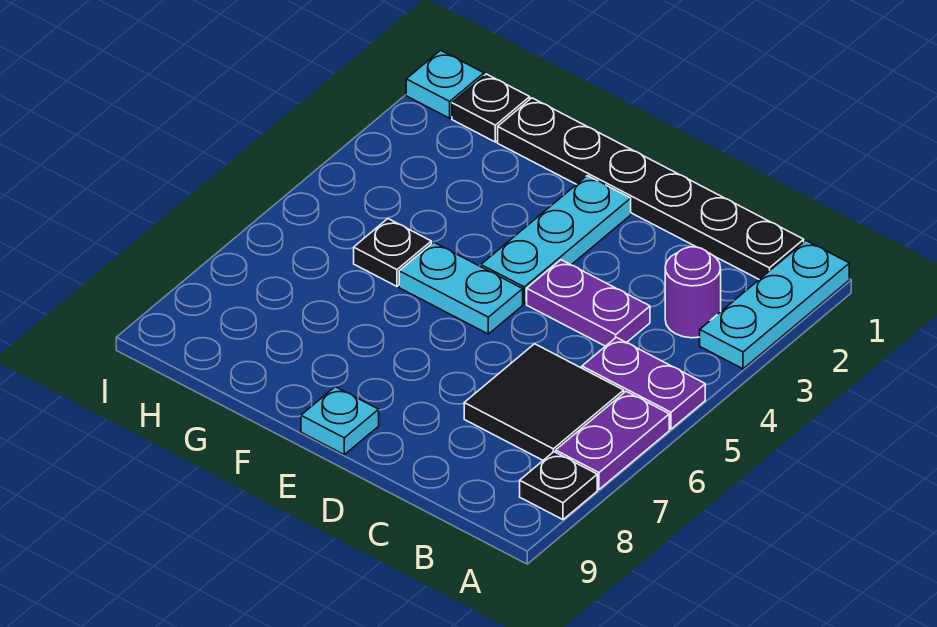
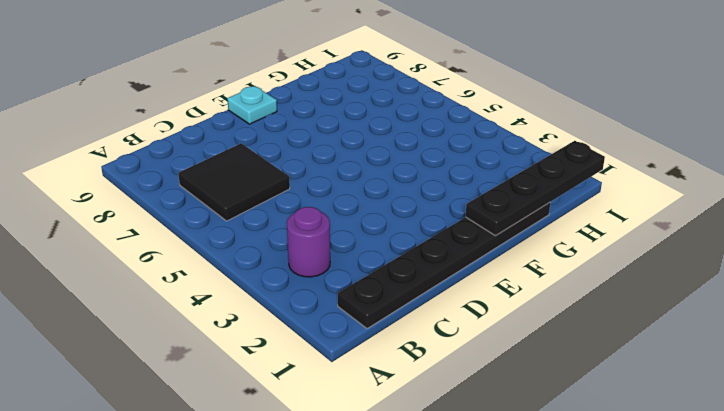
black plate F1:I1 level 2 -> none
none -> cyan plate A1:A3 level 1
none -> purple plate A5:B5 level 1
none -> purple plate A6:A7 level 1

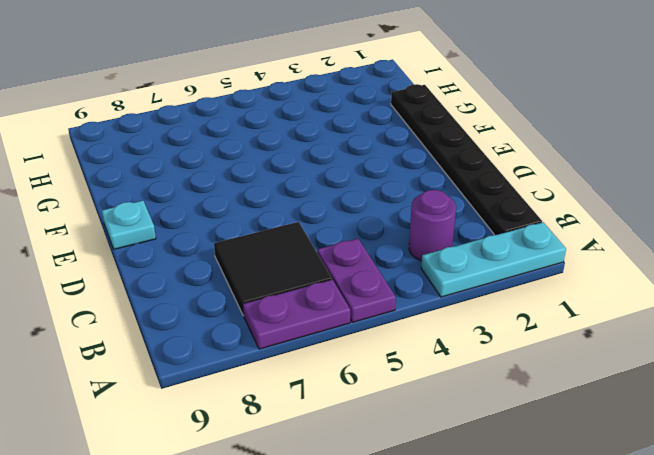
none -> black plate A8 level 1
none -> purple plate C4:D4 level 1
none -> cyan plate E2:E4 level 1

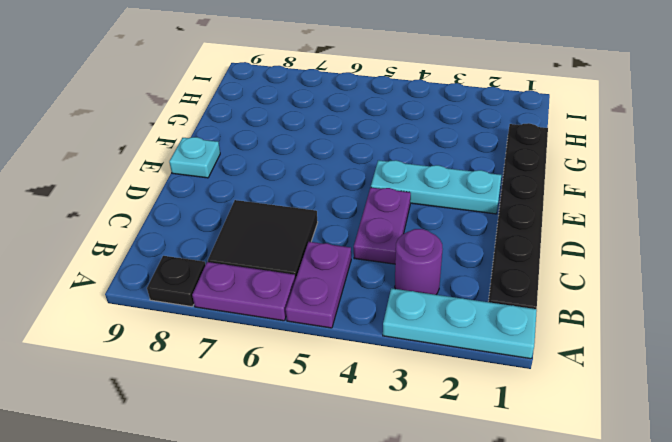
none -> cyan plate E5:F5 level 1
none -> black plate G5 level 1
none -> black plate H1 level 1

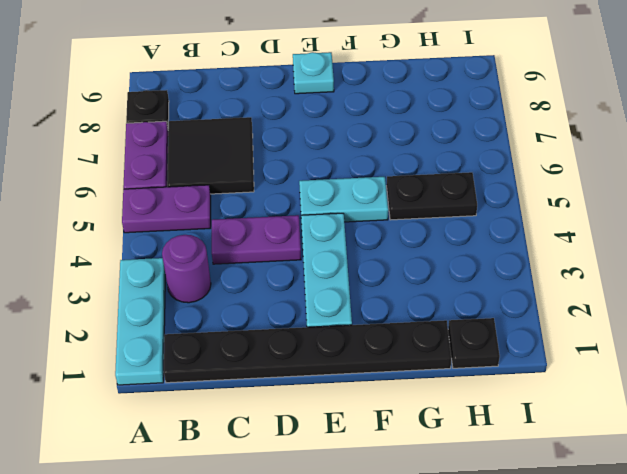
black plate G5:H5 level 1 -> black plate G5 level 1
none -> cyan plate I1 level 1

